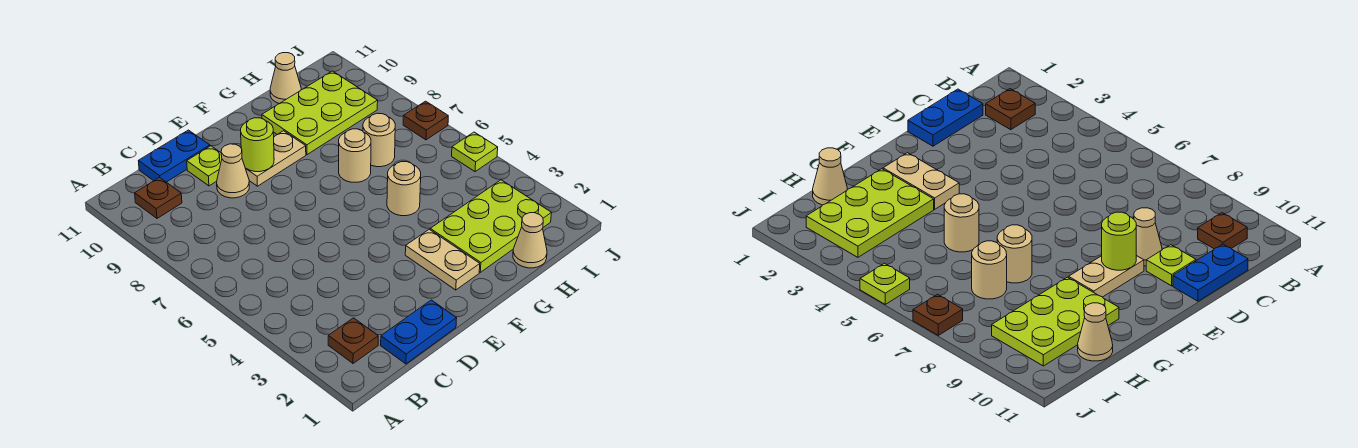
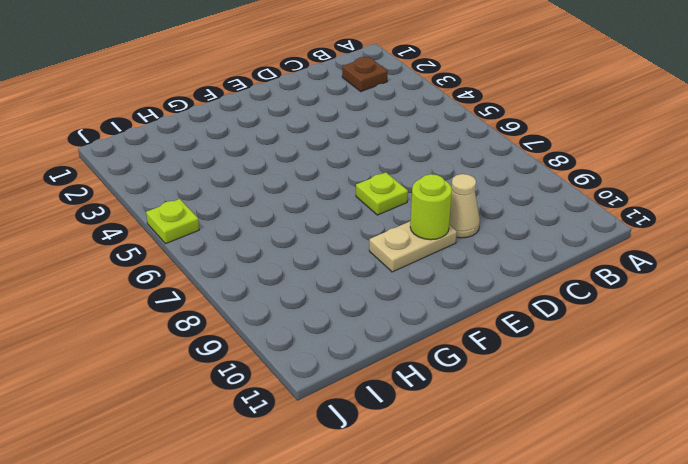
lime plate E7 level 1 -> lime plate D10 level 1
none -> brown plate B10 level 1
none -> blue plate C1:D1 level 1
none -> blue plate C11:D11 level 1

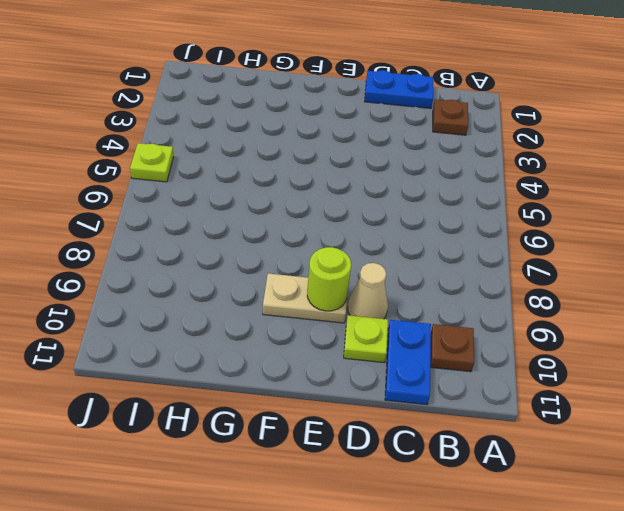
blue plate C10:C11 level 1 -> blue plate C11:D11 level 1
none -> tan plate F2:F3 level 1
none -> lime plate G2:I3 level 1
none -> tan round brick G5 level 1

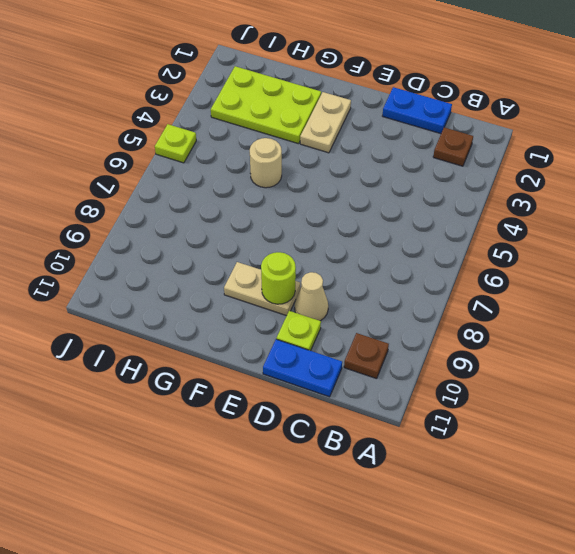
none -> tan round brick G7 level 1
none -> lime plate G9:I10 level 1
none -> tan cone H1 level 1

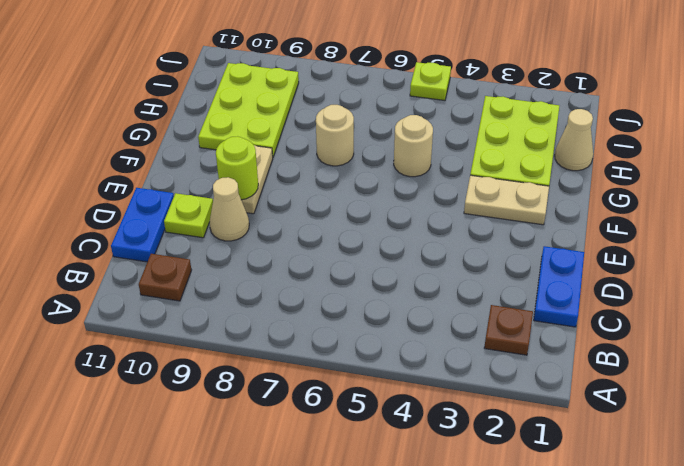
none -> tan round brick H7 level 1
none -> tan cone H11 level 1
none -> brown plate J7 level 1

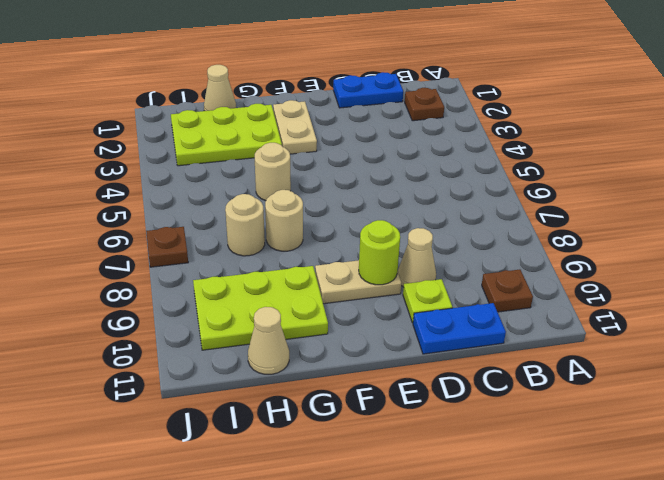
none -> lime plate J5 level 1

